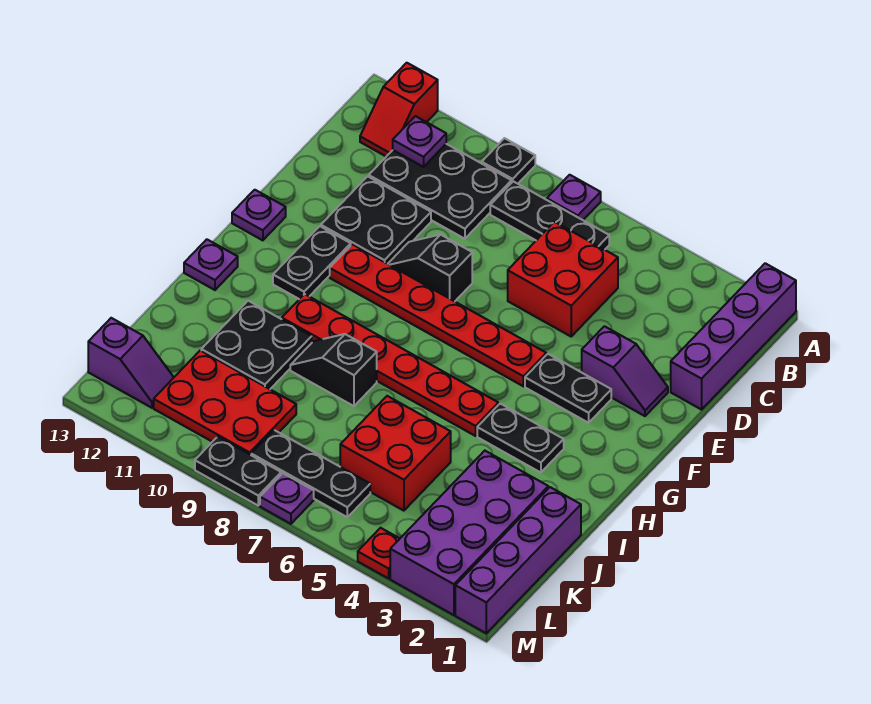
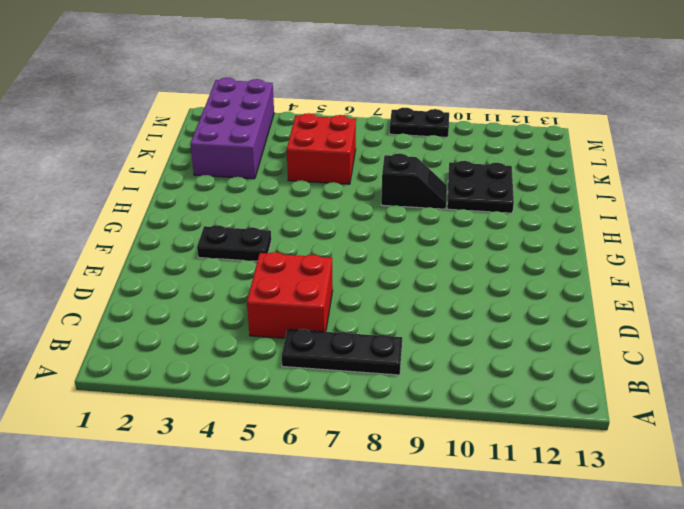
none -> purple brick A1:D1 level 1
none -> purple plate A7 level 1
none -> black plate A9 level 1

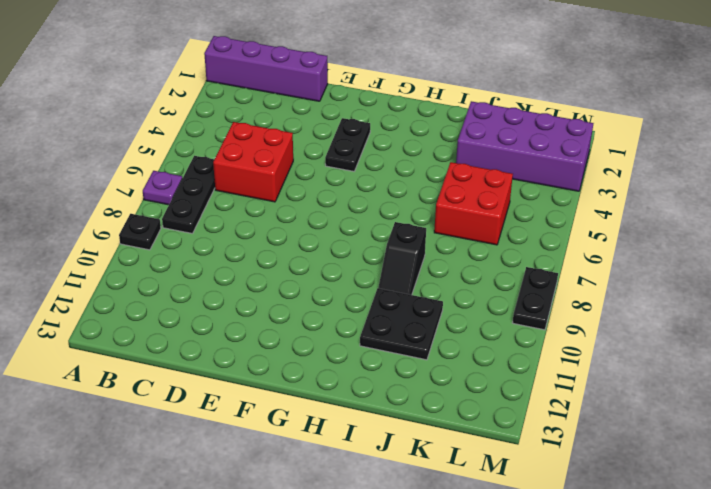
none -> red slope A12:B12 level 1 top A
none -> black plate B9:C11 level 1
none -> black plate D10:E11 level 1

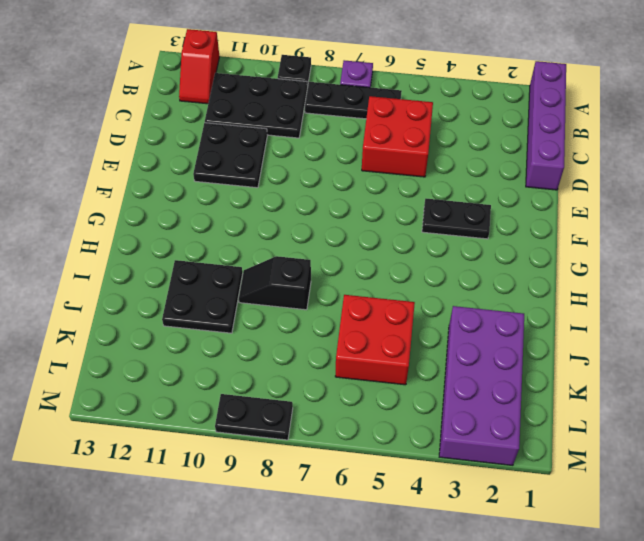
none -> purple slope E2:E3 level 1 top 3
none -> black slope E8:E9 level 1 top 8
none -> red plate F5:F10 level 1

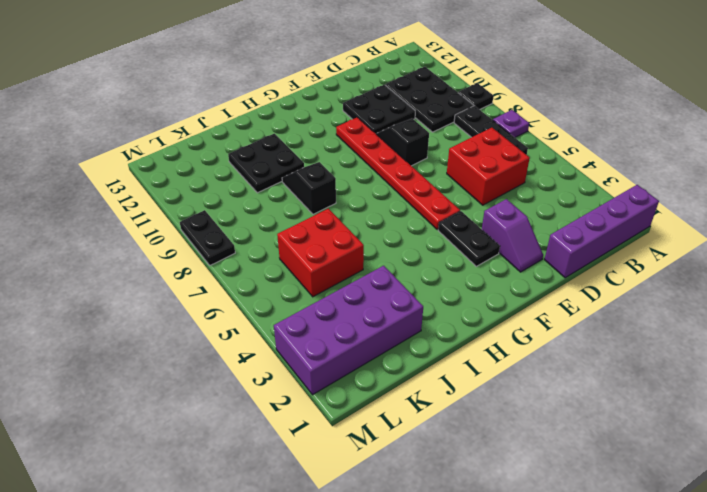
none -> red slope A12:B12 level 1 top A
none -> black plate F11:G11 level 1
none -> purple plate F13 level 1

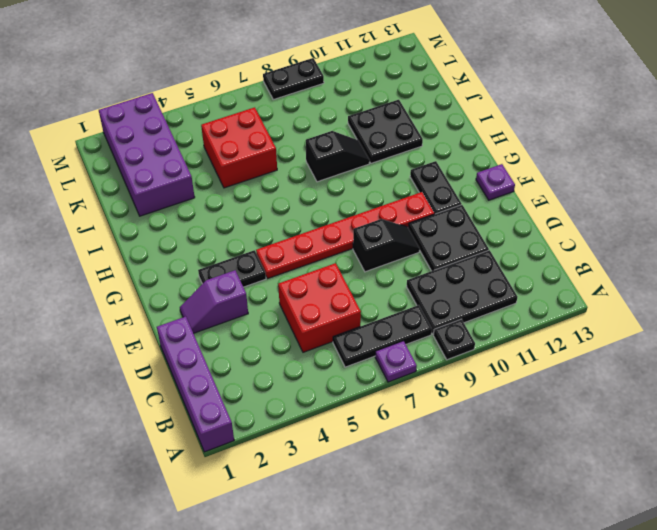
none -> red slope A12:B12 level 1 top A
none -> black plate H3:H4 level 1
none -> red plate H5:H10 level 1

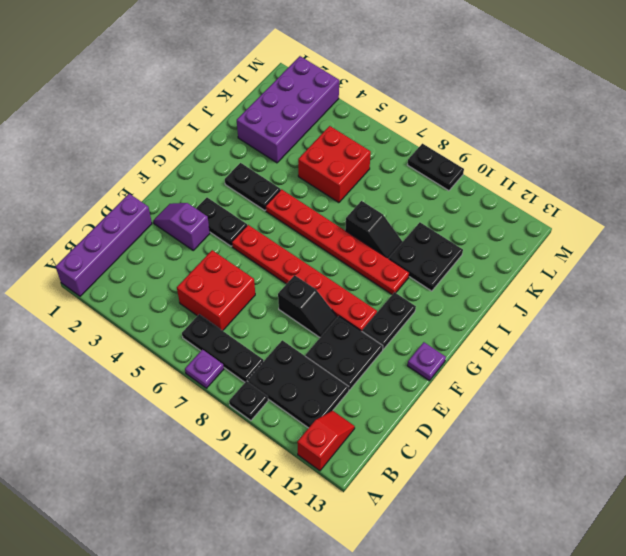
none -> purple plate H13 level 1
none -> purple brick J1:M1 level 1
none -> red plate K9:L11 level 1

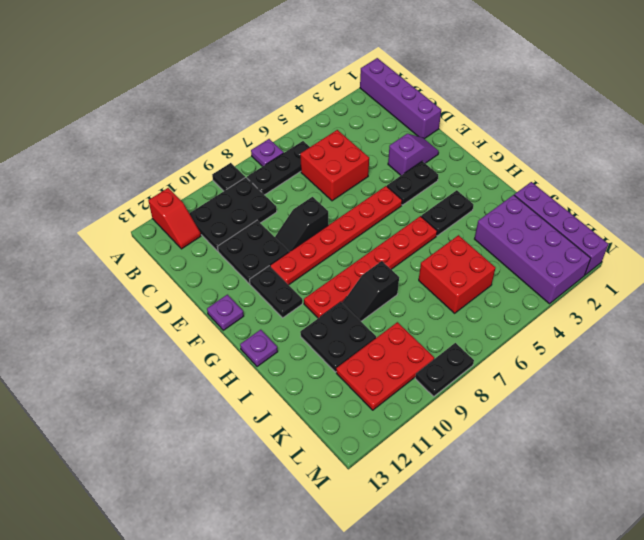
none -> black plate L6:L8 level 1
none -> purple slope L12:L13 level 1 top 13
none -> red plate M4 level 1

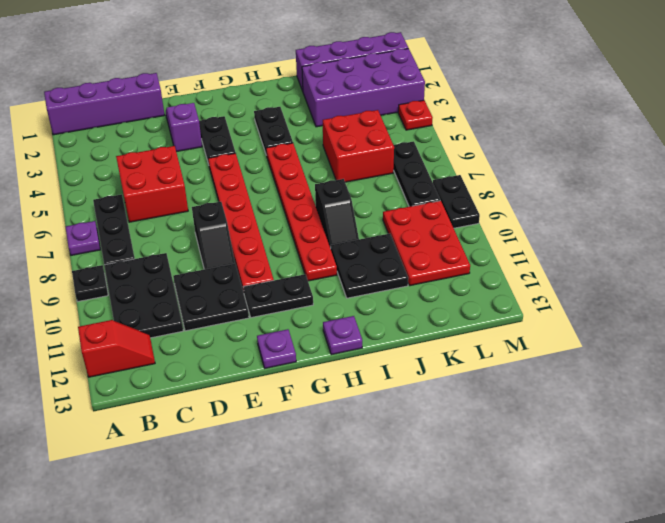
none -> purple slope L12:L13 level 1 top 13
none -> purple plate M7 level 1
none -> purple plate B11 level 2

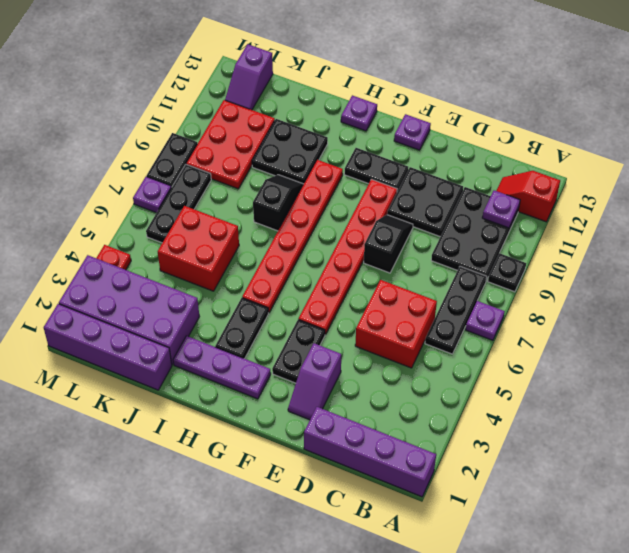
purple plate G2:I2 level 1 -> none

